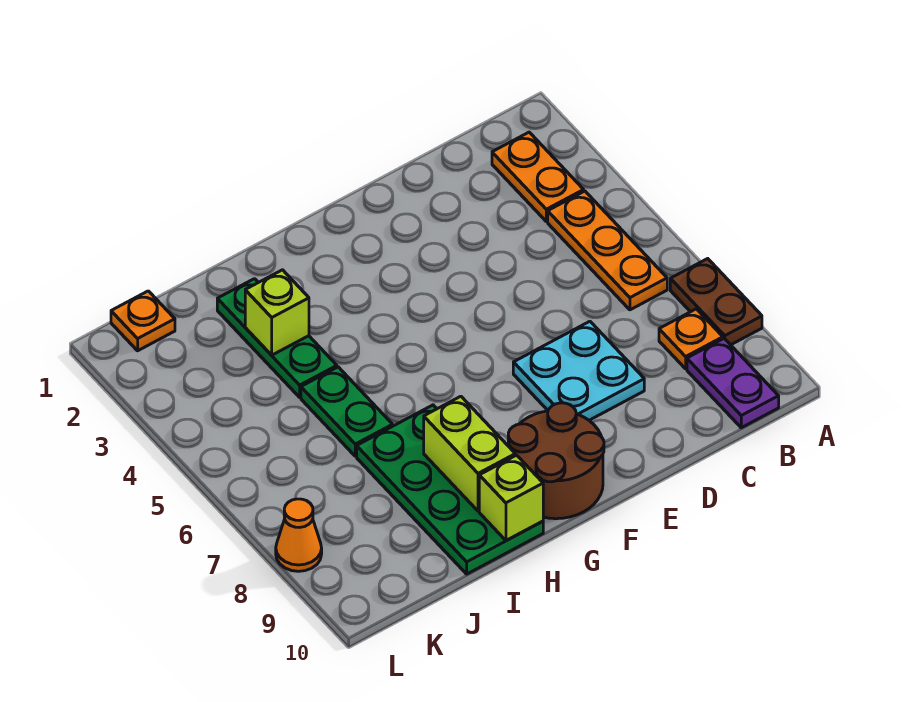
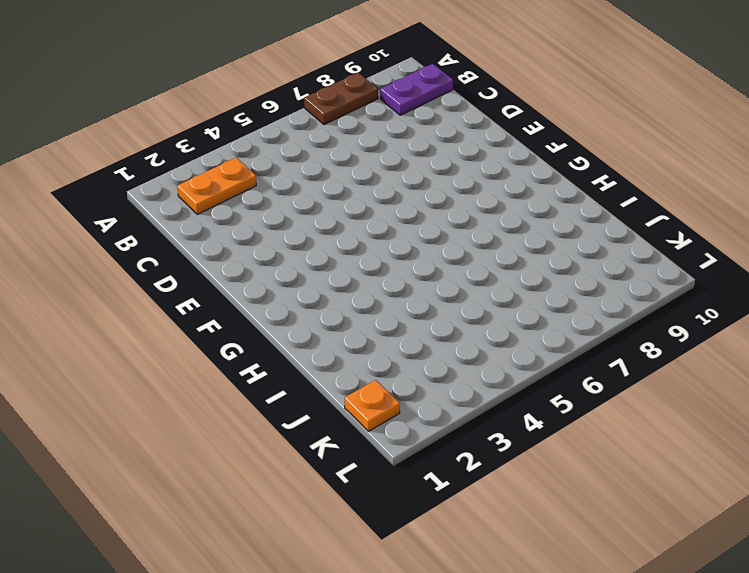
none -> orange plate B4:B6 level 1
none -> orange plate B8 level 1
none -> cyan plate D7:E8 level 1

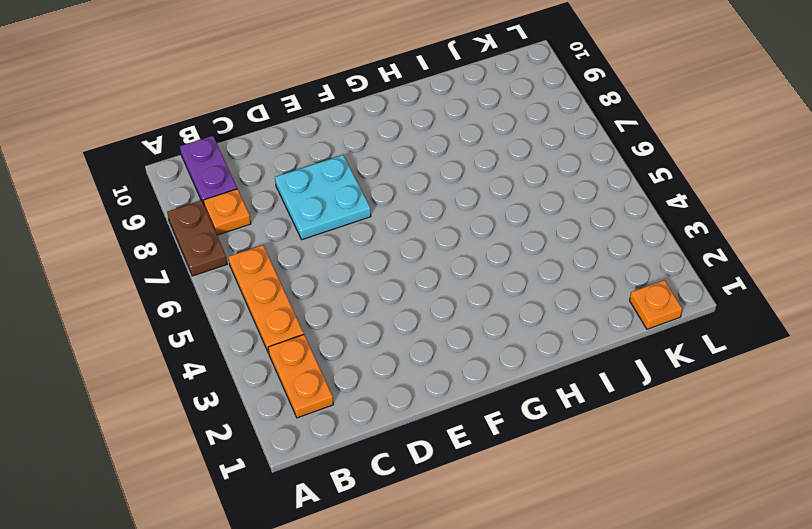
none -> brown round brick F9:G10 level 1
none -> green plate H7:I10 level 1
none -> green plate I2:I4 level 1

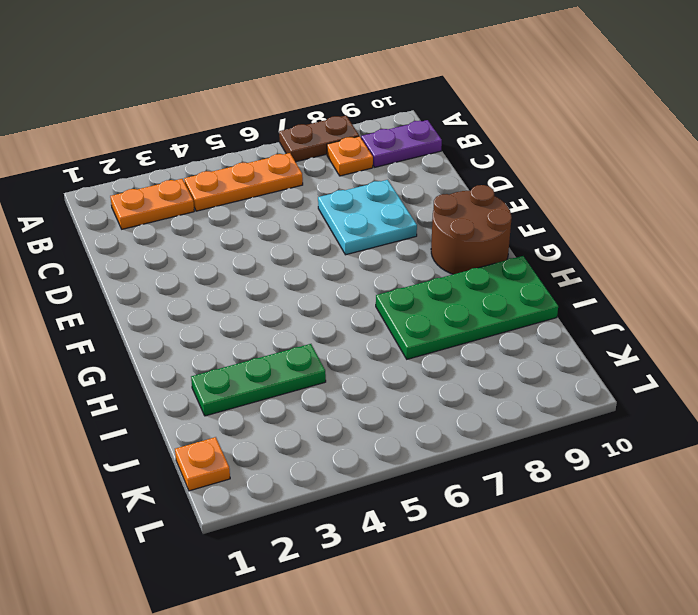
none -> green plate I5:I6 level 1
none -> orange cone L8 level 1
none -> lime brick H8:H9 level 2

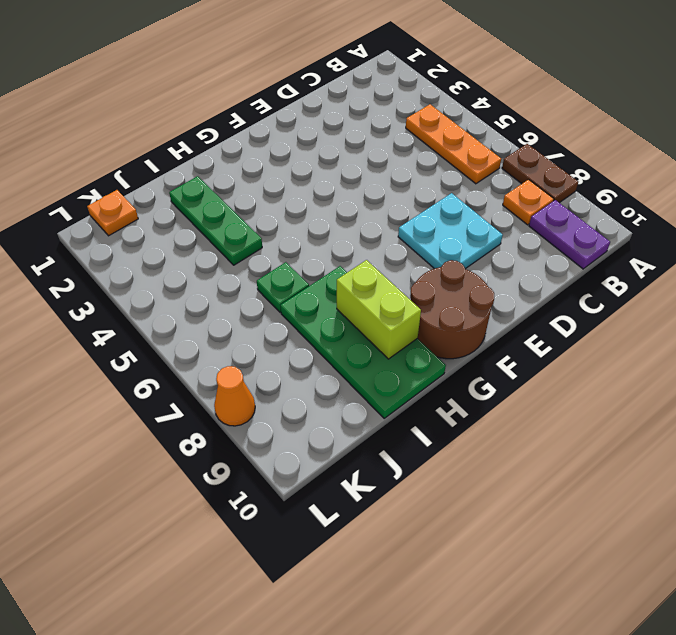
green plate I6 level 1 -> green plate I5:I6 level 1
none -> orange plate B2:B3 level 1
none -> lime brick H10 level 2
none -> lime brick I3 level 2

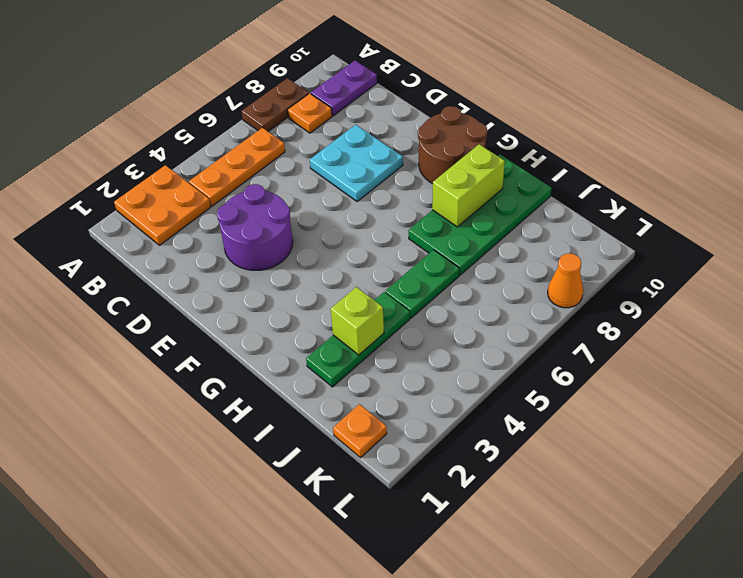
orange plate A2:B3 level 1 -> orange plate B2:B3 level 1
purple round brick D3:E4 level 1 -> none
none -> lime brick H10 level 2

